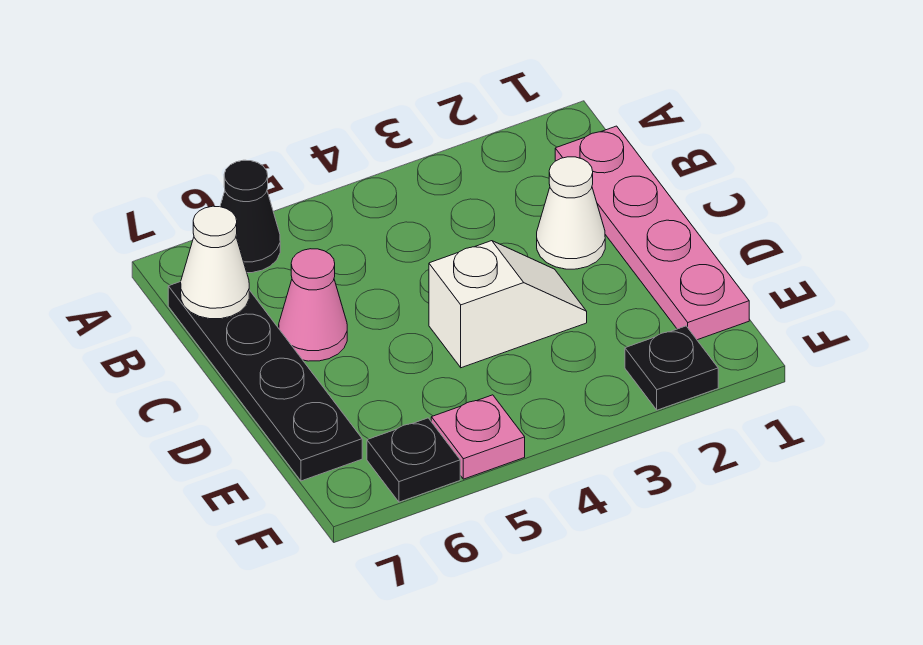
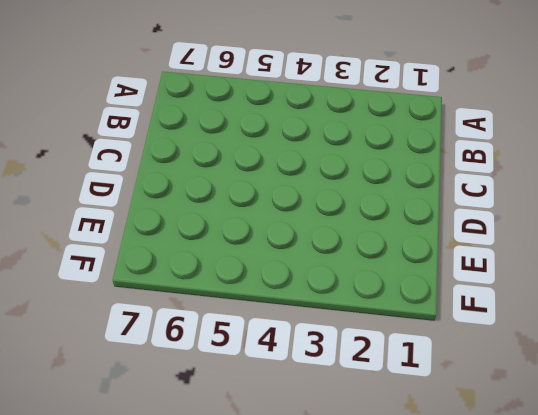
none -> black cone A6 level 1
none -> pink plate B1:E1 level 1

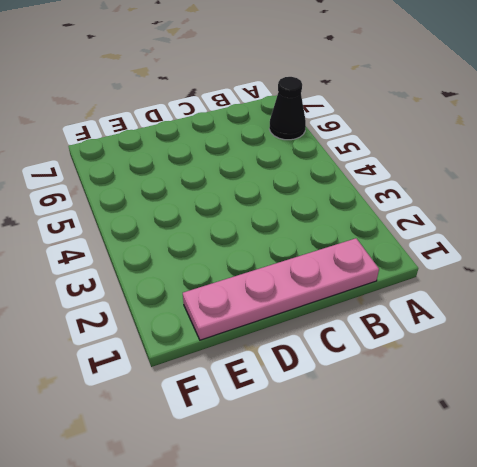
none -> black plate B7:E7 level 1
none -> white cone C2 level 1

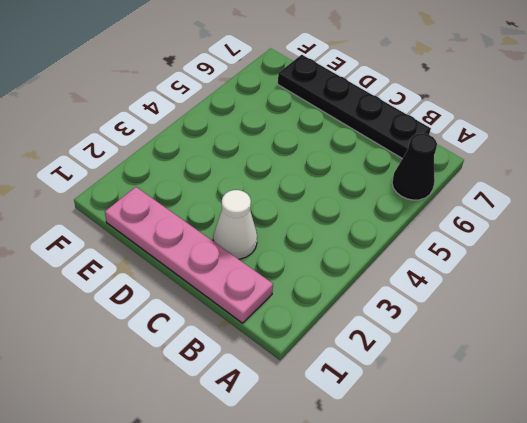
none -> pink cone C6 level 1
none -> white slope D3:D4 level 1 top 4

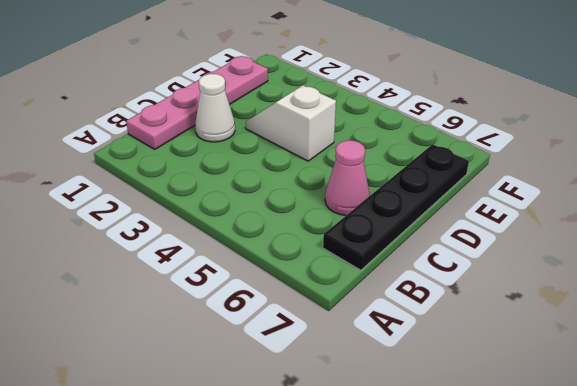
none -> black cone A6 level 1
none -> black plate F2 level 1

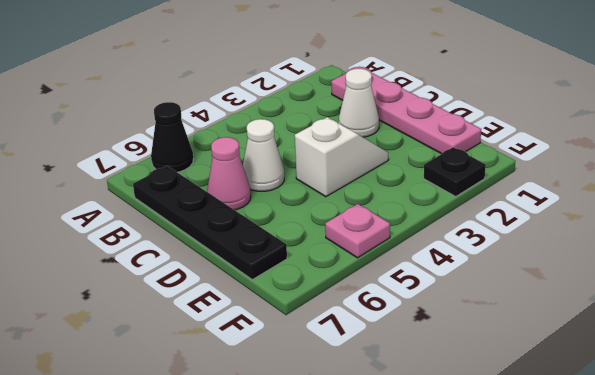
white cone C5 level 1 -> white cone B7 level 2
none -> black plate F6 level 1

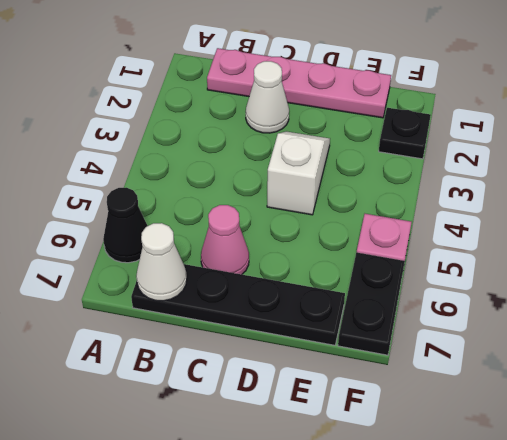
black plate F6:F7 level 1 -> black plate F6 level 1

